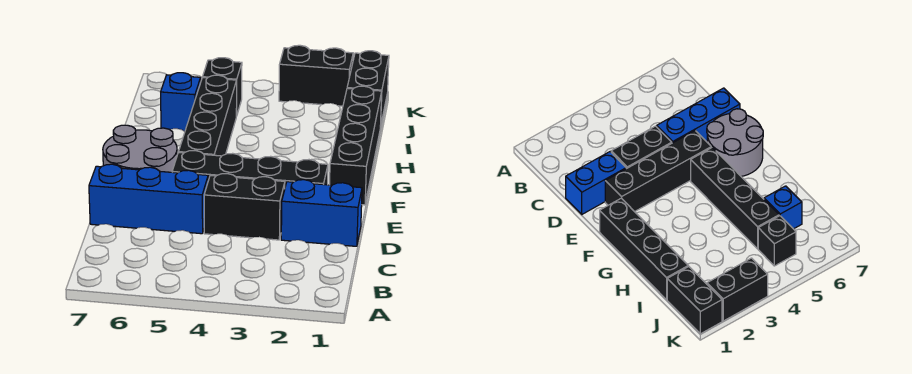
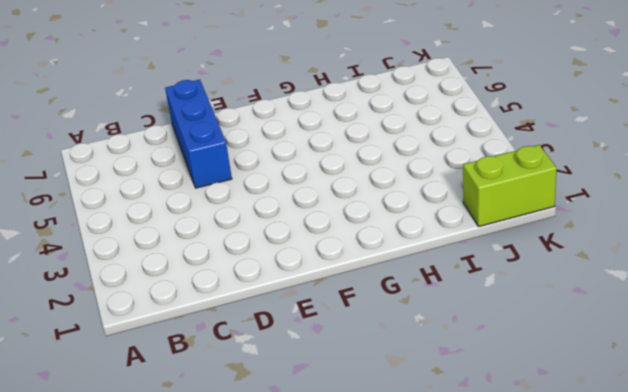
lime brick J1:K1 level 1 -> black brick J1:K1 level 1
none -> blue brick D1:D2 level 1
none -> black brick D3:D4 level 1

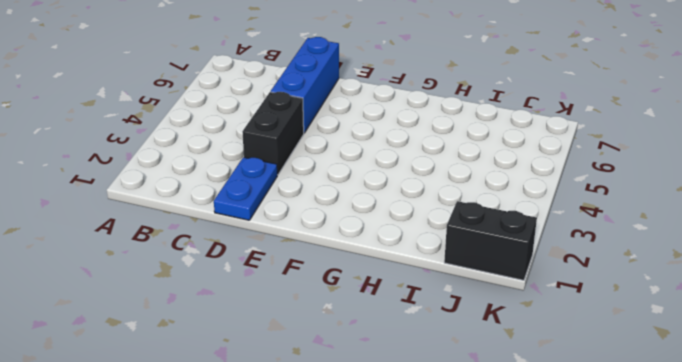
blue plate D1:D2 level 1 -> blue brick D1:D2 level 1
none -> black brick E2:E5 level 1
none -> grey round brick E6:F7 level 1

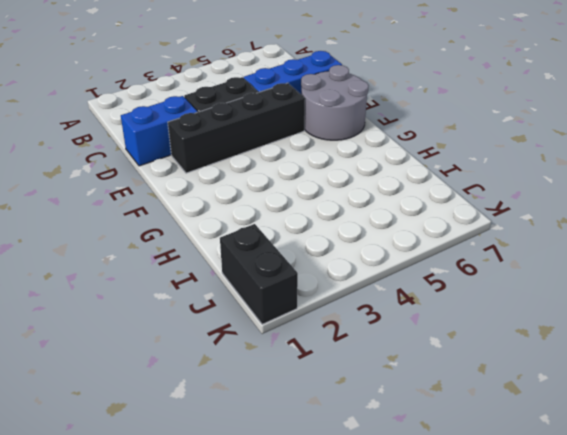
none -> black brick F1:I1 level 1
none -> black brick F5:I5 level 1

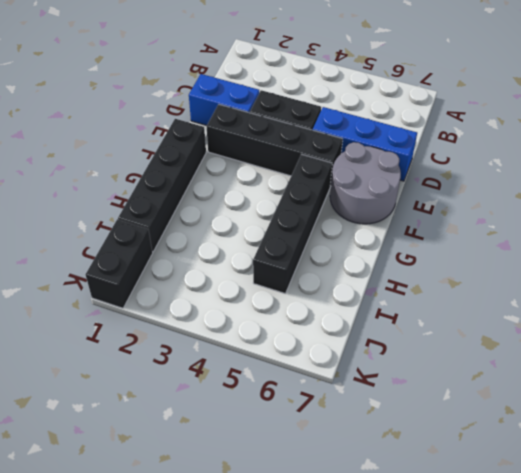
none -> blue brick I6 level 1
none -> black brick J5 level 1

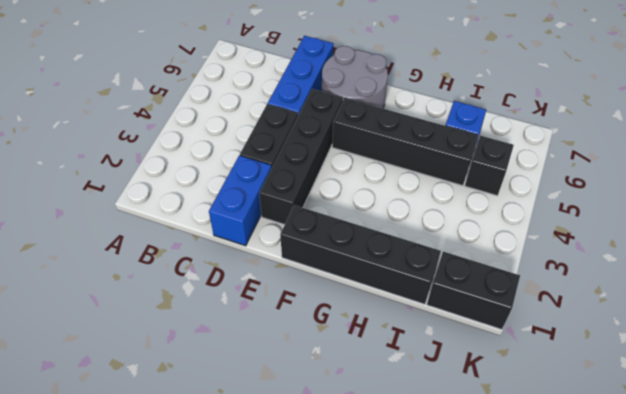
none -> black brick K2:K3 level 1

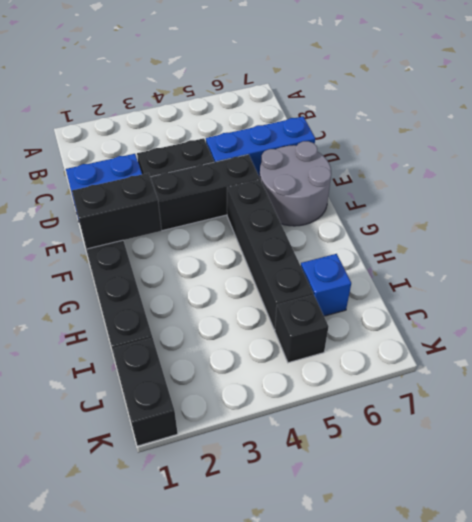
black brick F1:F2 level 2 -> black brick K2:K3 level 1

